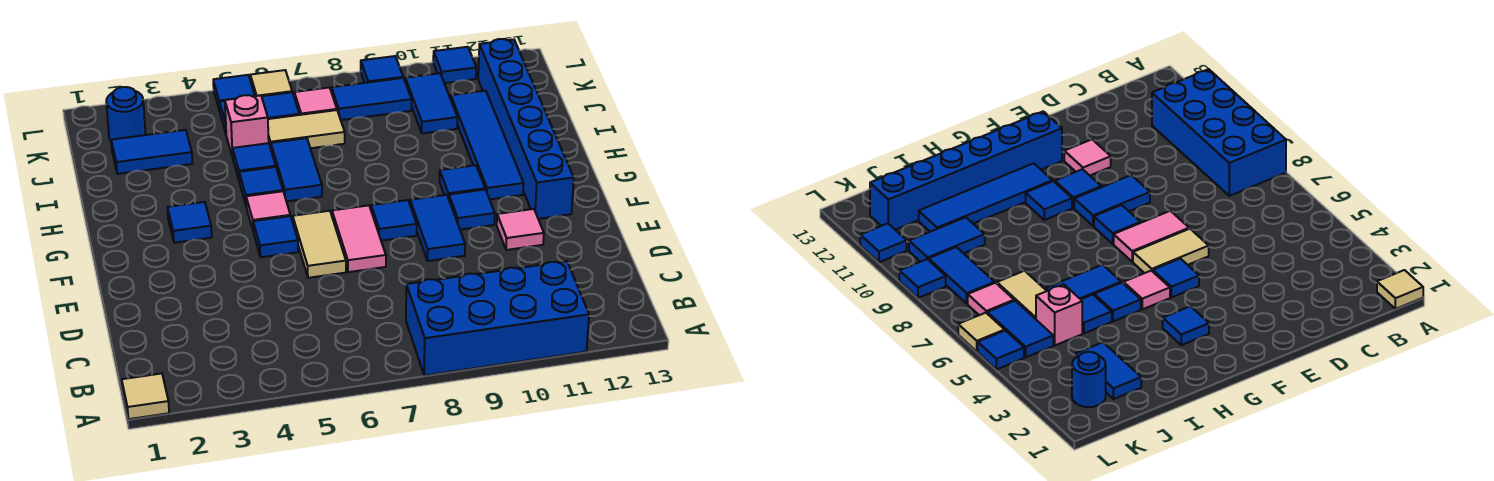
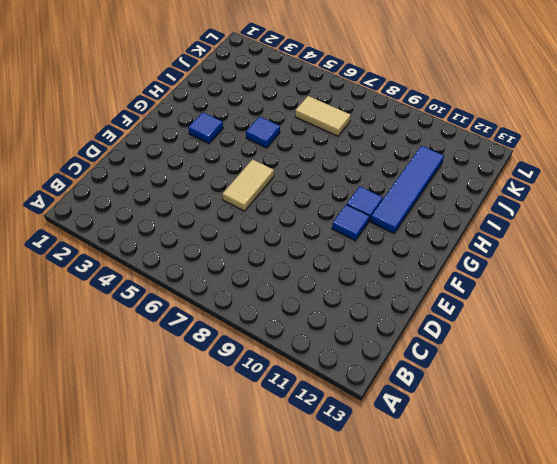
none -> tan tile A1 level 1
none -> blue brick A8:B11 level 1
none -> pink tile E7:F7 level 1

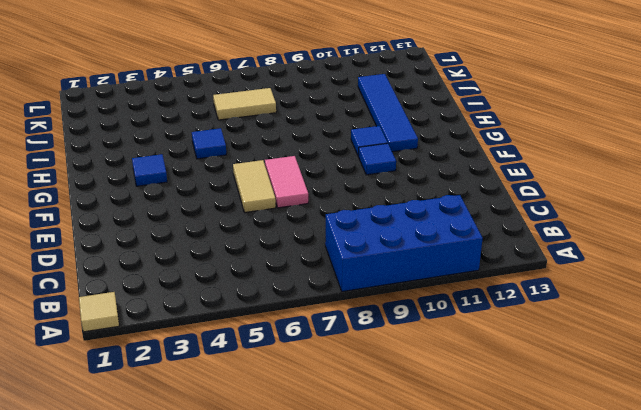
none -> blue tile E9:F9 level 1
none -> pink tile E11 level 1
none -> blue tile F5 level 1

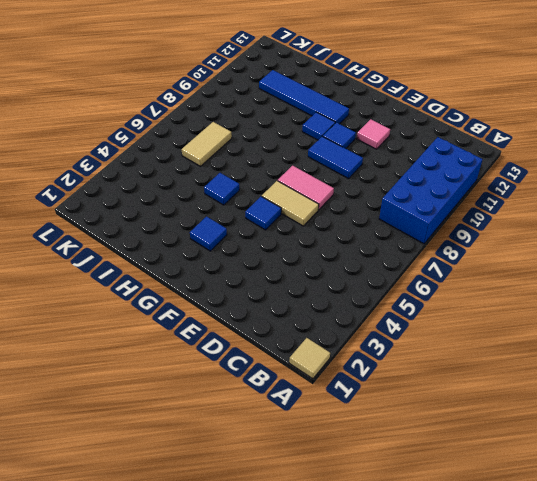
none -> blue tile F8 level 1
none -> blue brick F12:K12 level 1
none -> pink tile G5 level 1

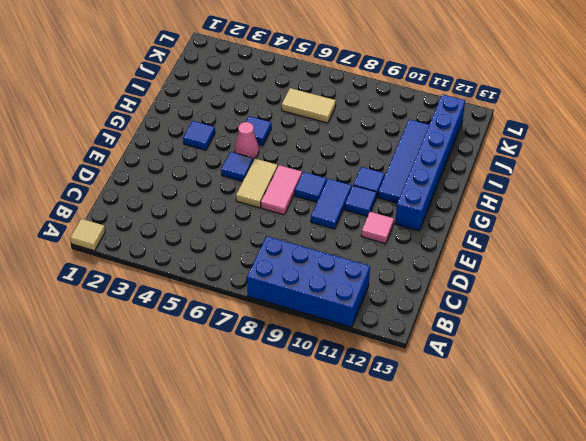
pink cone G5 level 1 -> pink tile G5 level 1
none -> blue tile H6:I6 level 1
none -> blue tile I5 level 1
none -> blue tile J2:J3 level 1

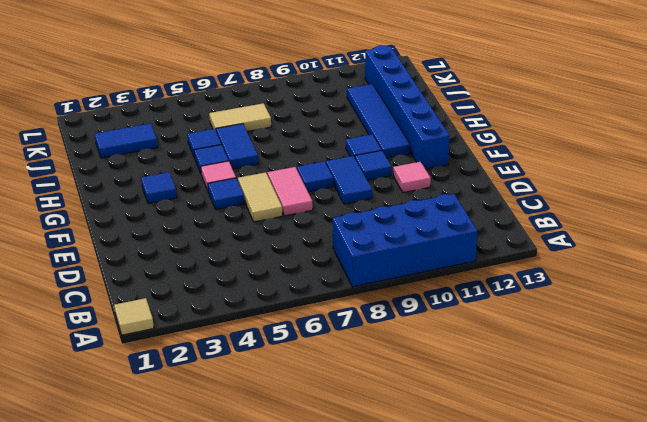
none -> pink brick J5 level 1
none -> blue tile J10:K10 level 1
none -> blue round brick K2 level 1

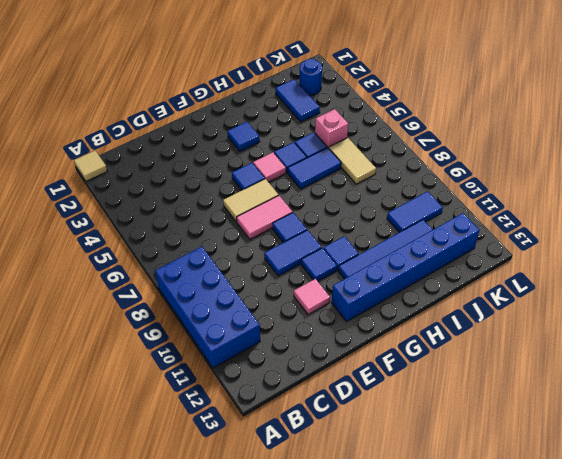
none -> blue tile K5:K6 level 1
none -> pink tile K7 level 1
none -> blue tile K8:K9 level 1

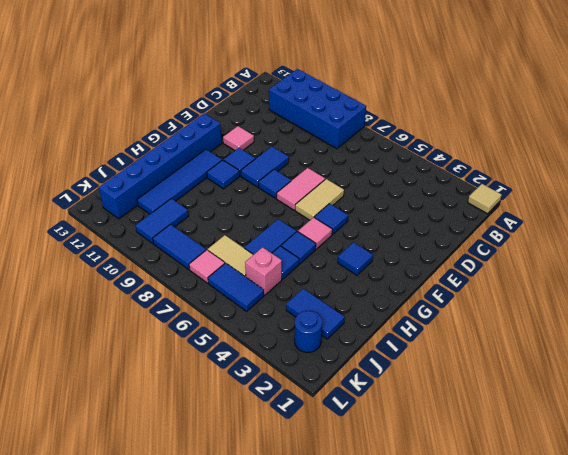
none -> blue tile L5 level 1
none -> tan tile L6 level 1
none -> blue tile L9 level 1

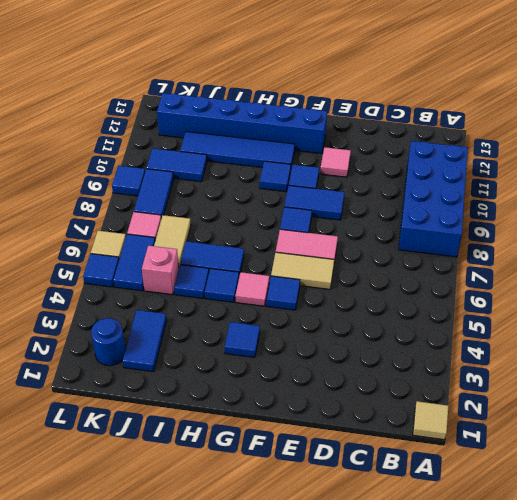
none -> blue tile L11 level 1

